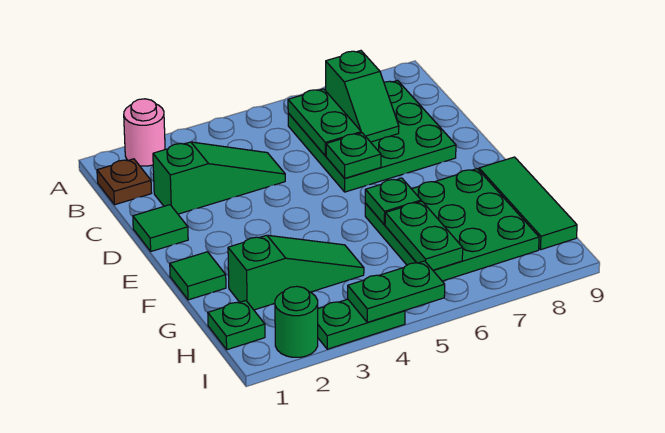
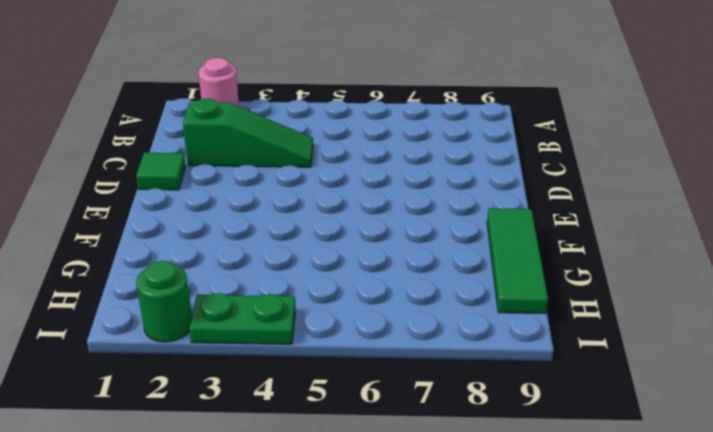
none -> brown plate B1 level 1
none -> green plate B6:D8 level 1
none -> green tile F1 level 1

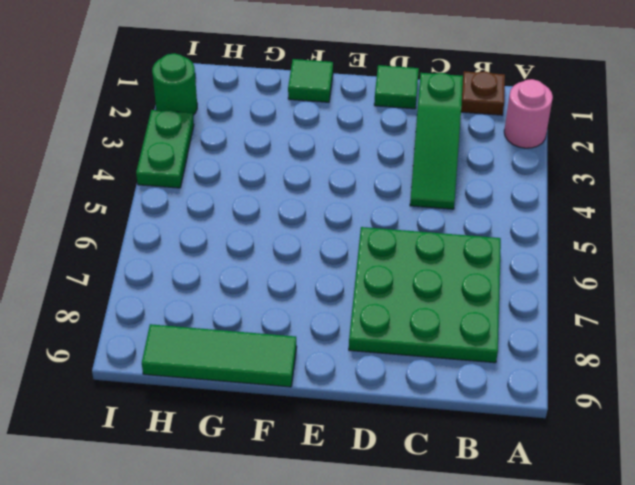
none -> green plate F6:H8 level 1
none -> green slope G2:G4 level 1 top 2
none -> green plate H1 level 1

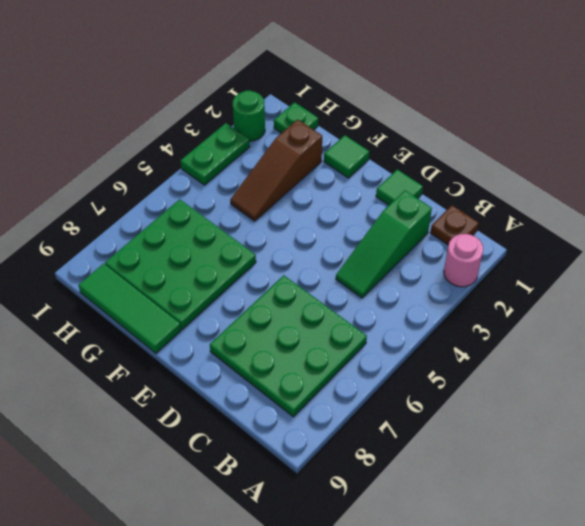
brown slope G2:G4 level 1 top 2 -> green slope G2:G4 level 1 top 2
none -> green plate B6:C6 level 2
none -> green slope B7:C7 level 2 top B
none -> green plate D6 level 2

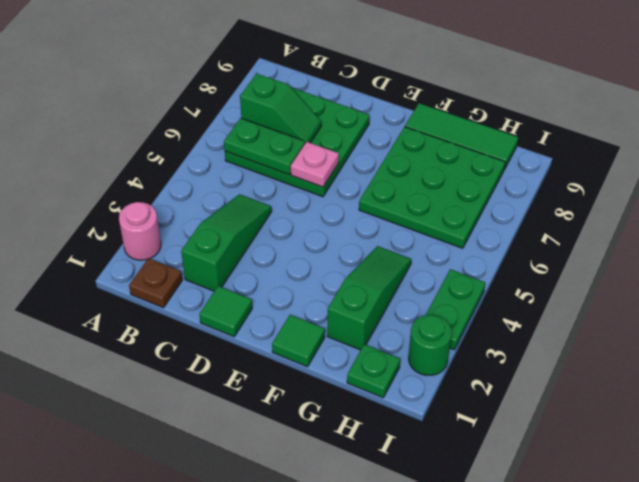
pink plate D6 level 2 -> green plate D6 level 2
none -> green plate F6 level 2
none -> green plate G6:H6 level 2
none -> green plate I4:I5 level 2

